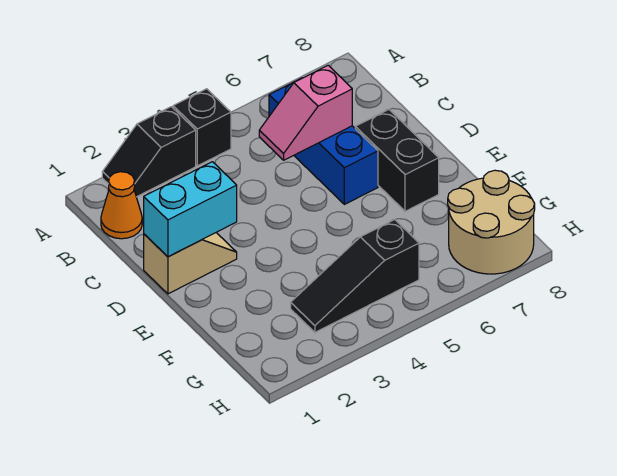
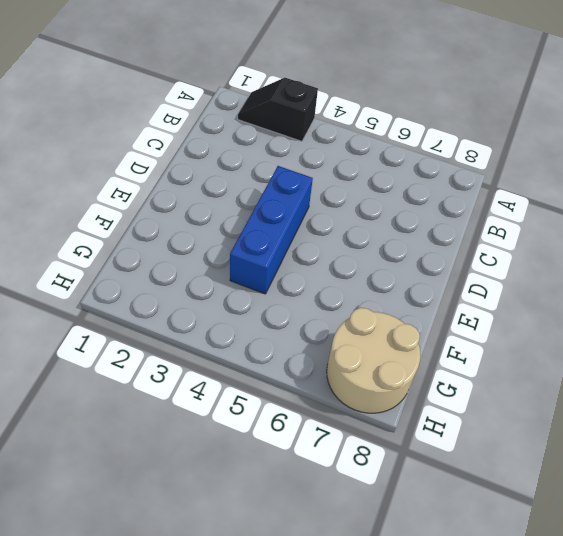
blue brick D4:F4 level 1 -> blue brick B6:D6 level 1
none -> black brick A4 level 1
none -> orange cone B1 level 1

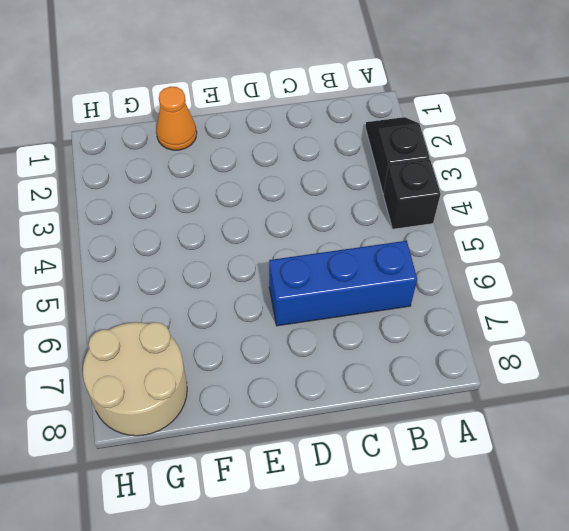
orange cone F1 level 1 -> orange cone B1 level 1
none -> tan slope D1:D2 level 1 top 1
none -> black brick D7:E7 level 1

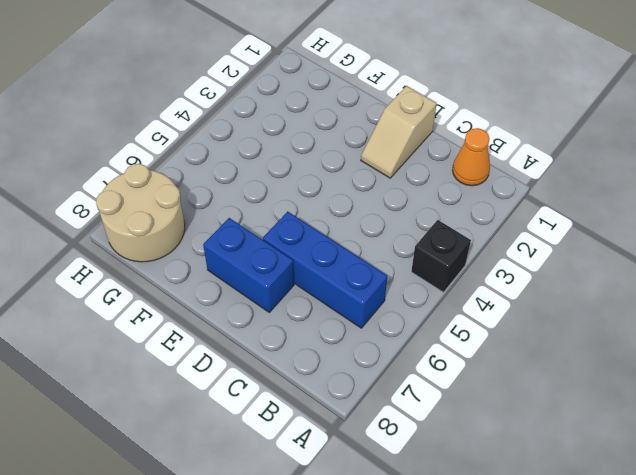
blue brick D7:E7 level 1 -> black brick D7:E7 level 1
none -> black slope A2:A3 level 1 top 3
none -> black slope G3:G5 level 1 top 5

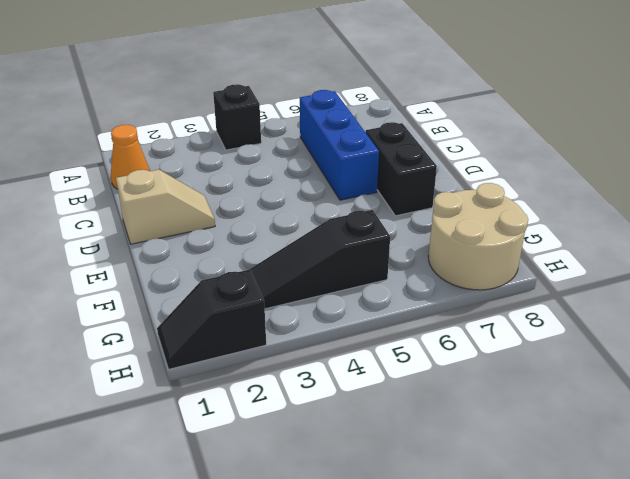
black slope H1:H2 level 1 top 2 -> black slope A2:A3 level 1 top 3
none -> pink slope C5:C6 level 2 top 6
none -> cyan brick D1:D2 level 2

